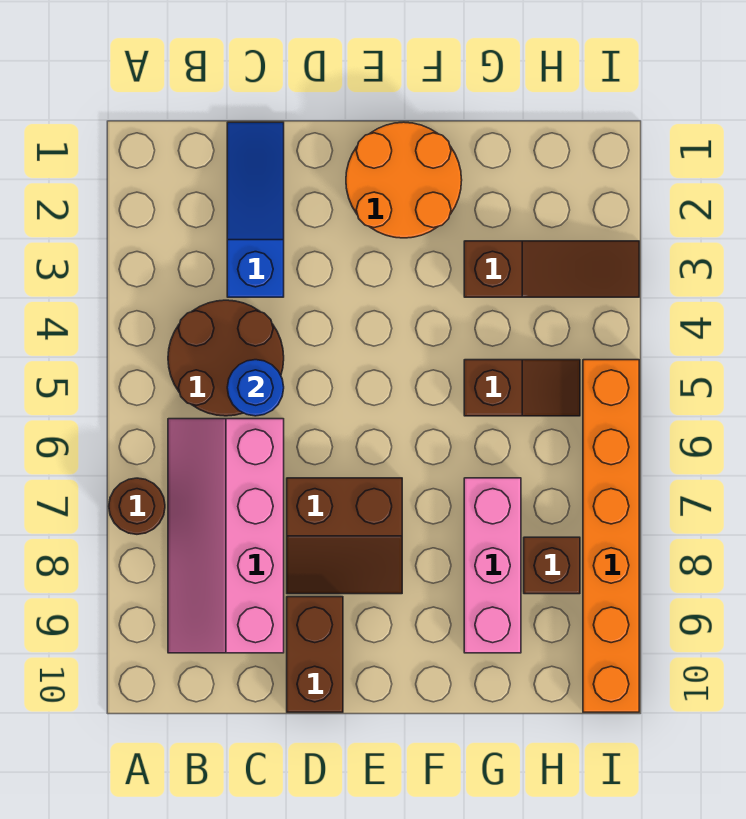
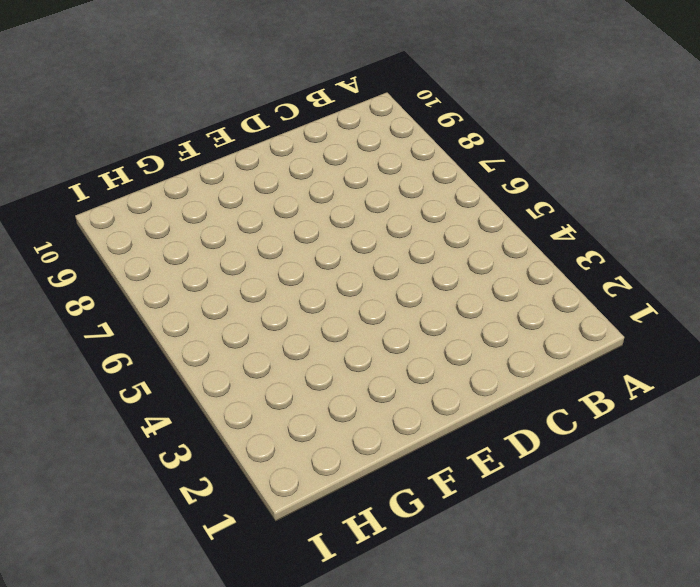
none -> brown round brick A7 level 1
none -> brown round brick B4:C5 level 1
none -> pink slope B6:C9 level 1 top C

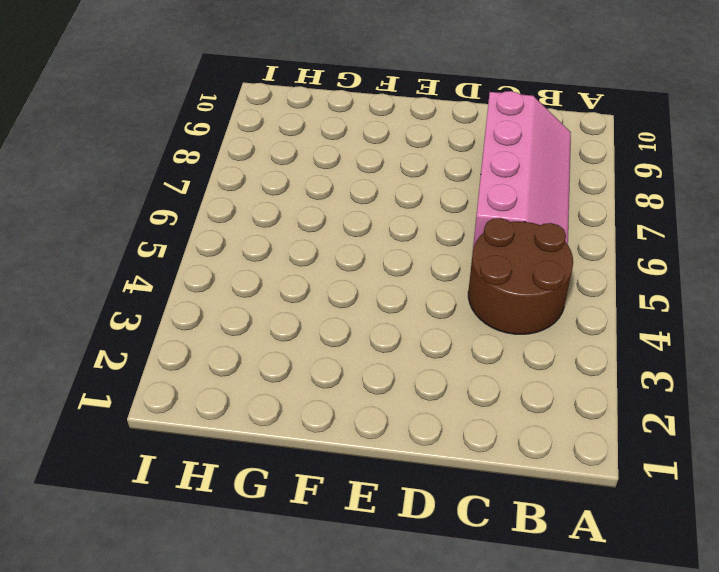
none -> brown round brick A7 level 1
none -> blue slope C1:C3 level 1 top 3
none -> brown slope D7:E8 level 1 top 7

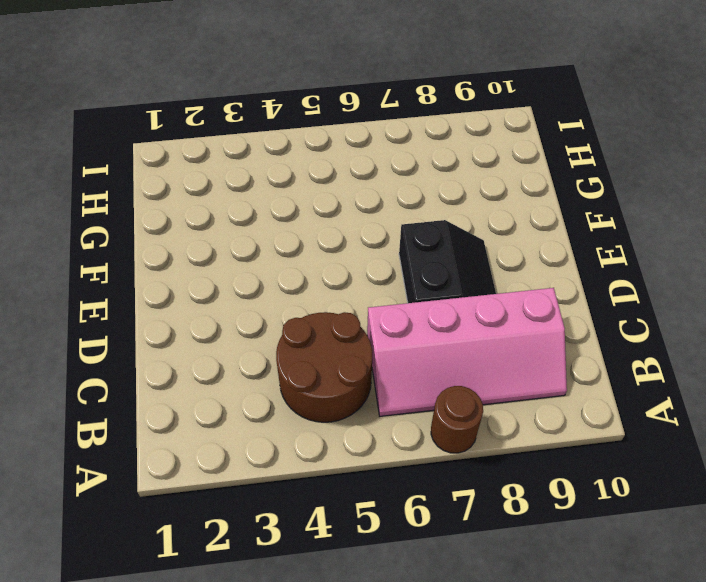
black slope D7:E8 level 1 top 7 -> brown slope D7:E8 level 1 top 7
none -> blue slope C1:C3 level 1 top 3
none -> brown brick D9:D10 level 1
none -> orange round brick E1:F2 level 1

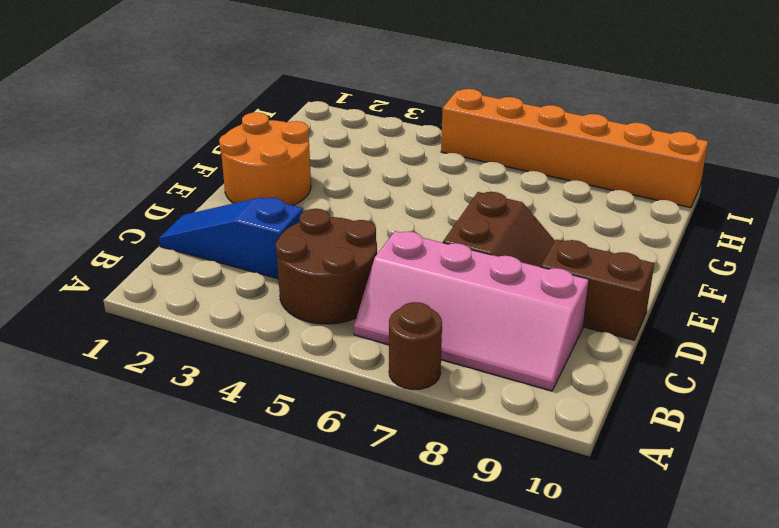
none -> brown slope G3:I3 level 1 top G
none -> brown slope G5:H5 level 1 top G
none -> pink brick G7:G9 level 1

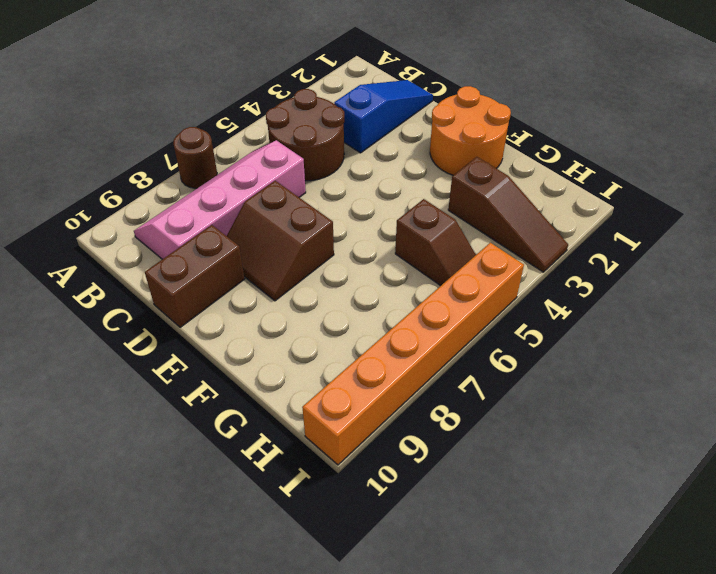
none -> pink brick G7:G9 level 1
none -> brown brick H8 level 1
none -> blue round brick C5 level 2

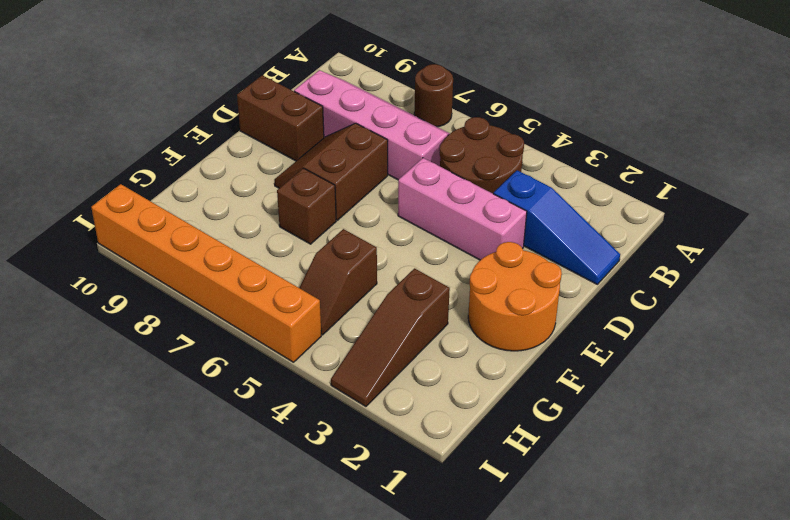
pink brick D3:D5 level 1 -> pink brick G7:G9 level 1
brown brick F7 level 1 -> brown brick H8 level 1
none -> blue round brick C5 level 2

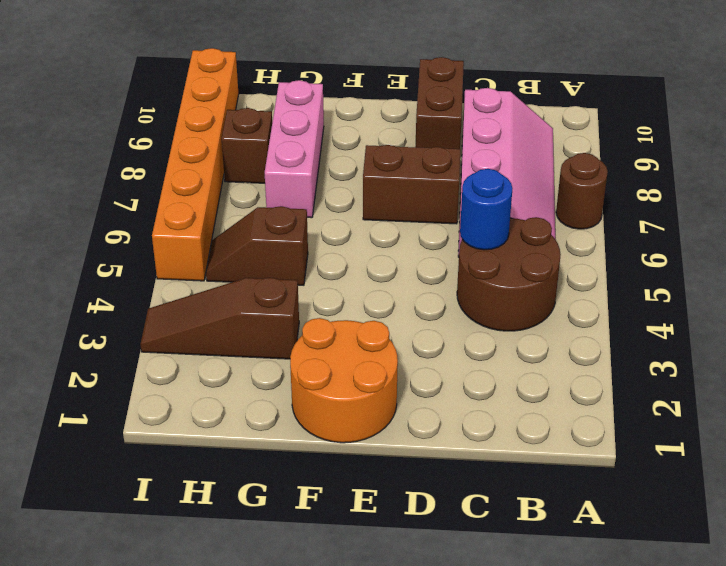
none -> blue slope C1:C3 level 1 top 3

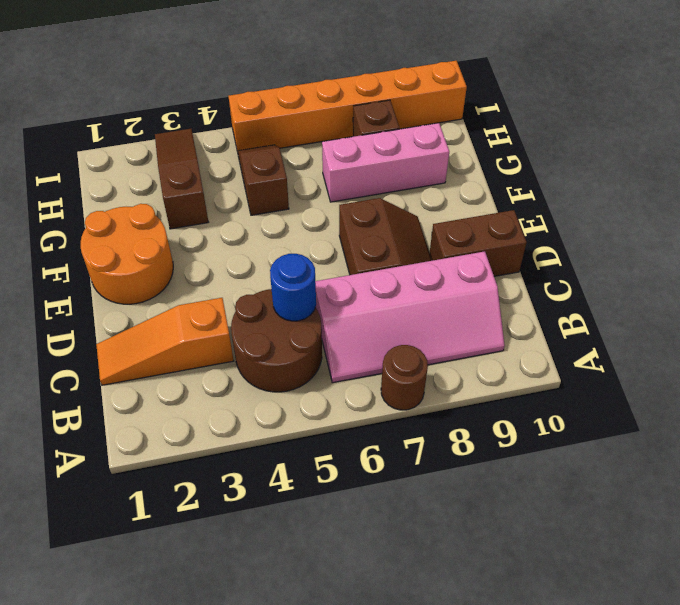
orange slope C1:C3 level 1 top 3 -> blue slope C1:C3 level 1 top 3

